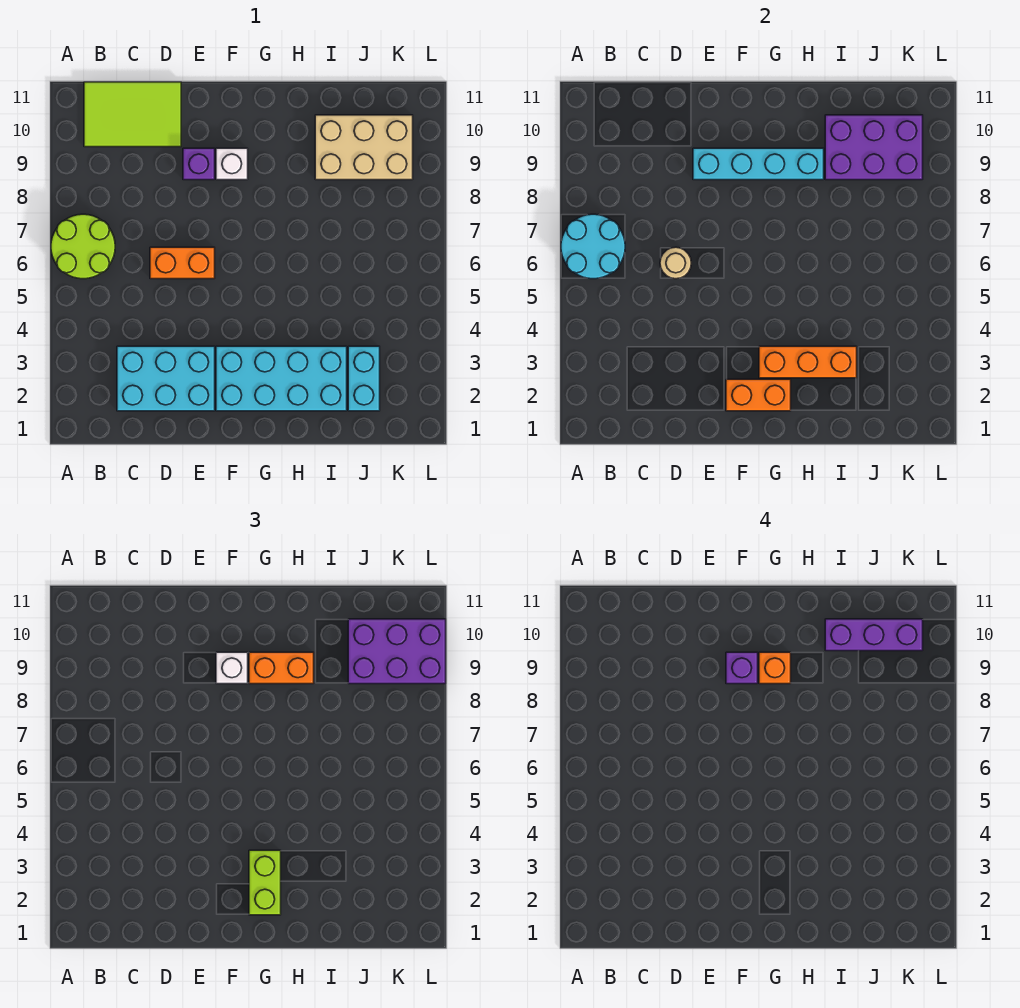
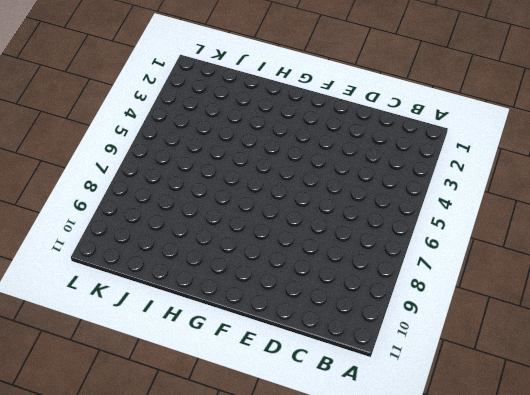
none -> lime round brick A6:B7 level 1
none -> lime tile B10:D11 level 1
none -> cyan brick C2:E3 level 1

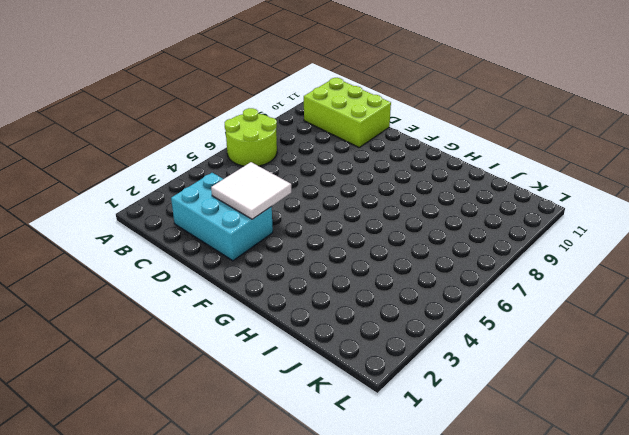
lime brick B10:D11 level 1 -> lime tile B10:D11 level 1
white tile D3:E4 level 2 -> none
none -> orange brick D6:E6 level 1
none -> purple brick E9 level 1
none -> cyan brick F2:I3 level 1

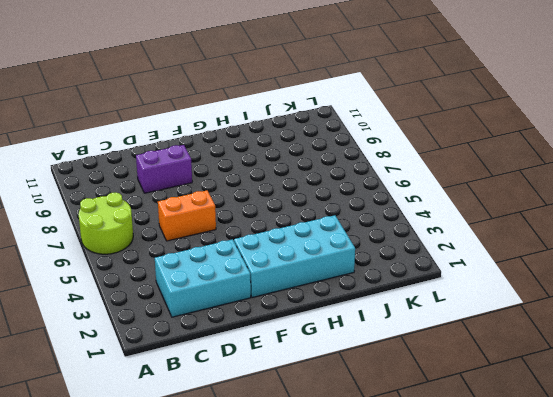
purple brick D9:E9 level 1 -> purple brick E9 level 1
none -> lime tile B10:D11 level 1
none -> white brick F9 level 1
none -> tan brick I9:K10 level 1

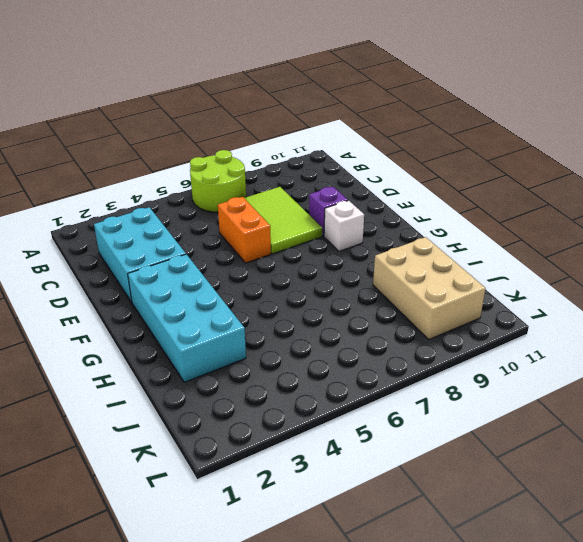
lime tile C7:E8 level 1 -> lime tile B10:D11 level 1
none -> cyan brick J2:J3 level 1
none -> cyan round brick A6:B7 level 2
none -> tan round brick D6 level 2

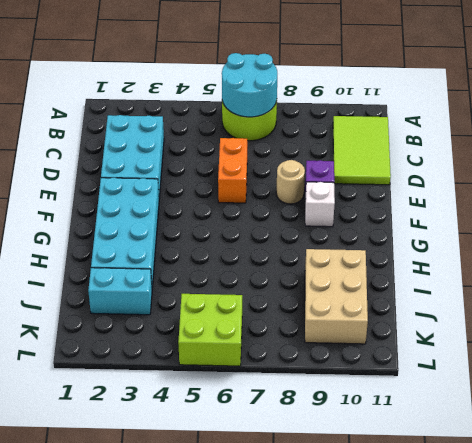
tan round brick E8 level 1 -> tan round brick D6 level 2
lime brick K5:L6 level 1 -> none
none -> cyan brick E9:H9 level 2
none -> orange brick F2:G2 level 2
none -> orange brick G3:I3 level 2

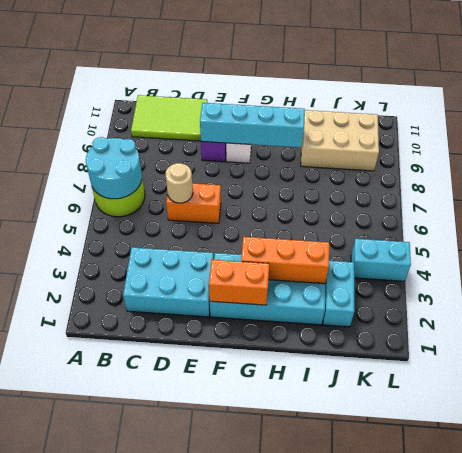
cyan brick K4:L4 level 1 -> none
none -> purple brick I9:K10 level 2
none -> white brick F9 level 3
none -> lime brick G2:G3 level 3

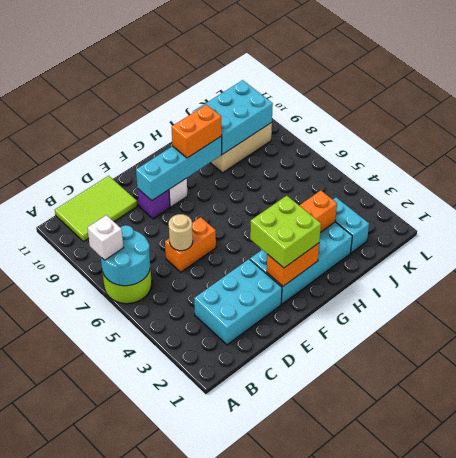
white brick A7 level 3 -> white brick F9 level 3
lime brick F2:G3 level 3 -> lime brick G2:G3 level 3
cyan brick I9:K10 level 2 -> purple brick I9:K10 level 2
none -> purple brick J9:L10 level 3
none -> purple brick F9 level 4
none -> orange brick G9 level 4

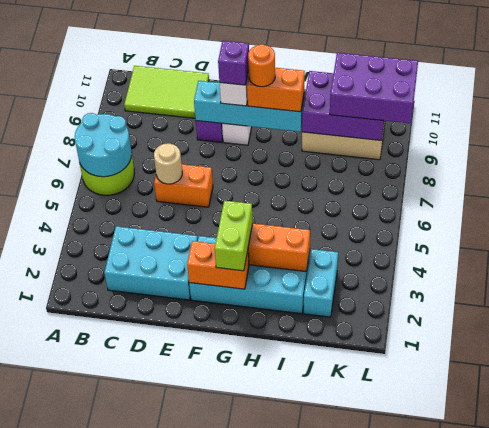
orange round brick G9 level 4 -> orange brick G9 level 4
none -> purple brick I10:K10 level 4

